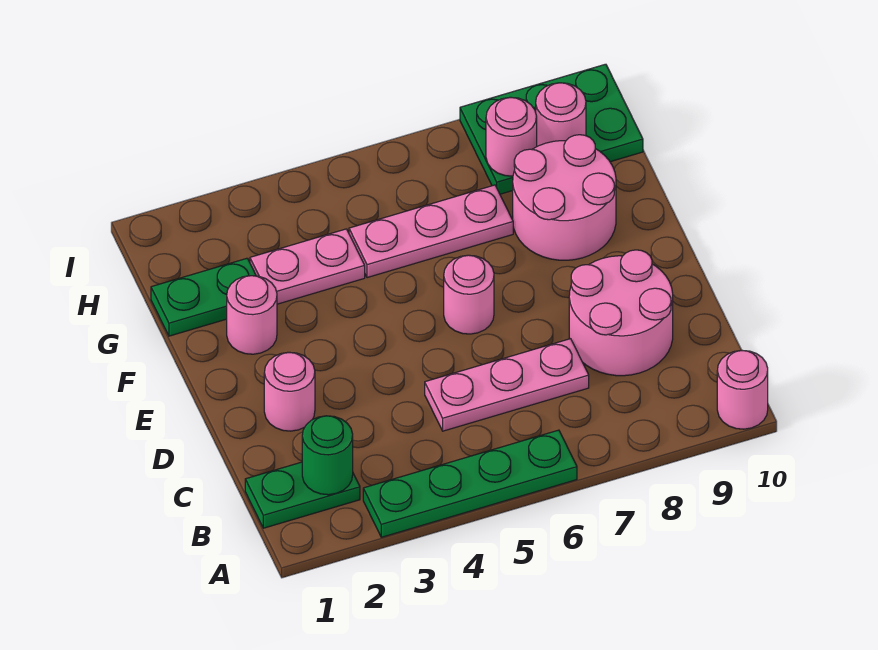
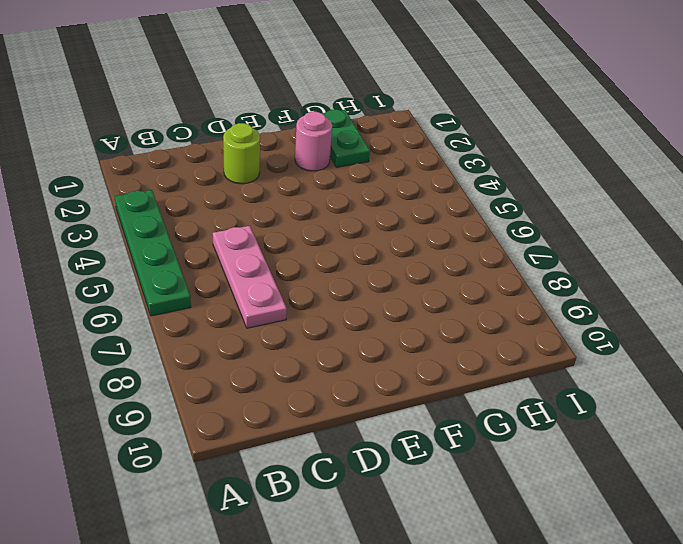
lime round brick D2 level 1 -> pink round brick D2 level 1
none -> pink round brick A10 level 1
none -> green plate B1:B2 level 1
none -> pink round brick C8:D9 level 1

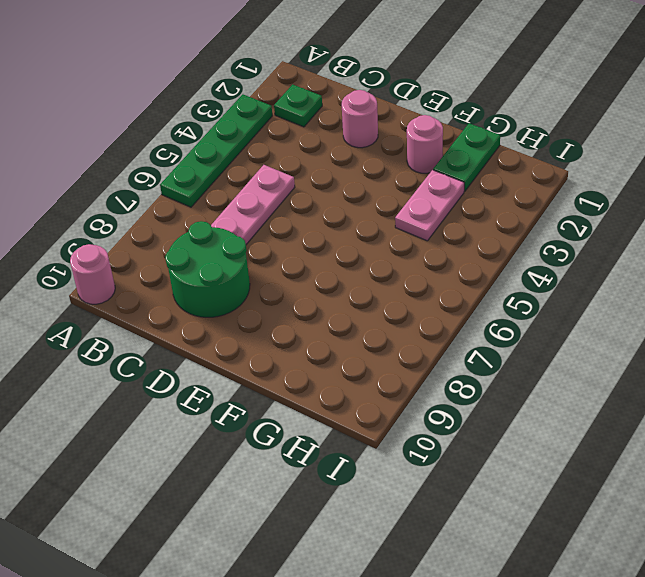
green plate B2 level 1 -> green plate B1:B2 level 1
green round brick C8:D9 level 1 -> pink round brick C8:D9 level 1
none -> pink round brick E6 level 1
none -> pink round brick F8:G9 level 1
none -> pink plate G5:G7 level 1

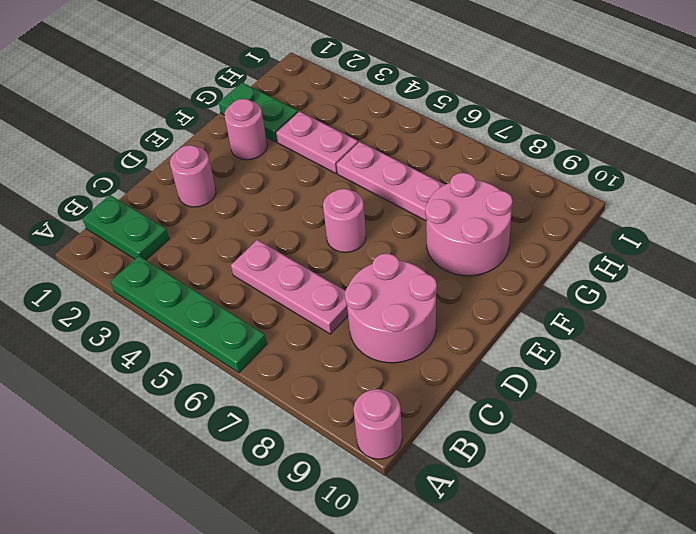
none -> green plate H8:I10 level 1
none -> green round brick B2 level 2
none -> pink round brick H8 level 2

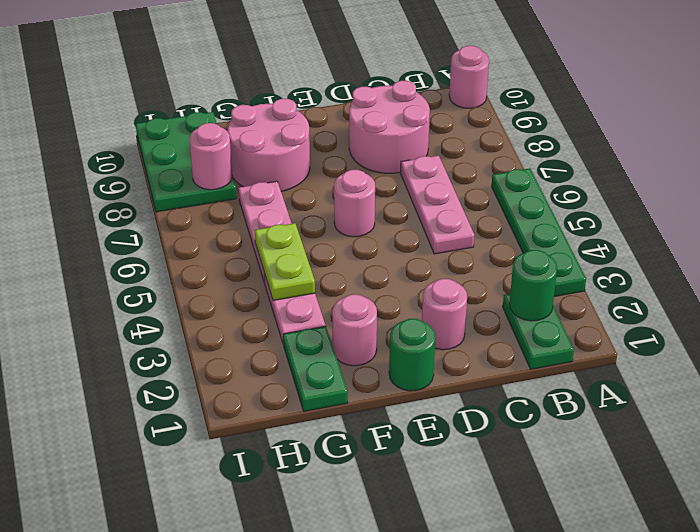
green round brick E1 level 1 -> none
lime plate G4:G5 level 2 -> none
none -> pink round brick H9 level 2

